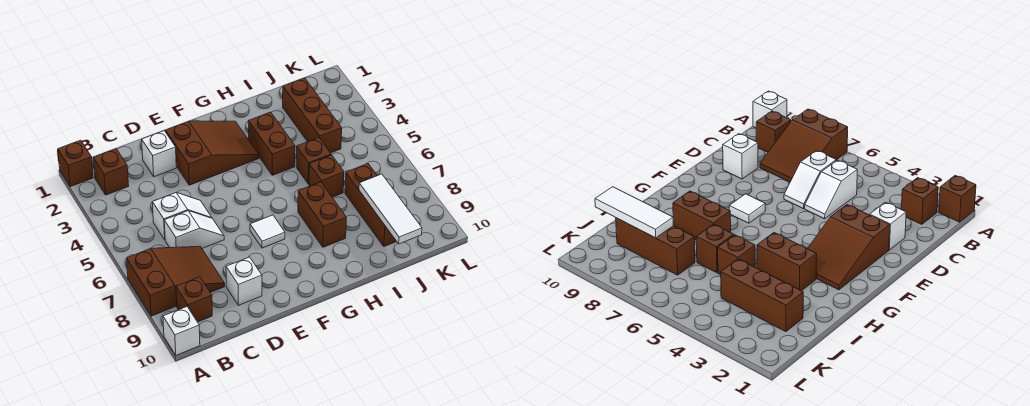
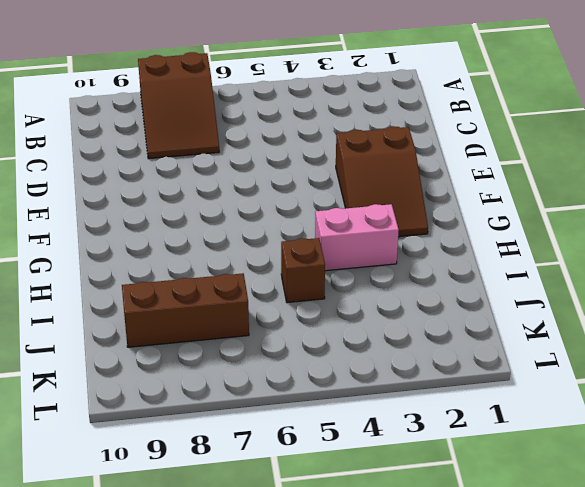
pink brick H3:H4 level 1 -> brown brick H3:H4 level 1
none -> brown brick A1 level 1
none -> white brick A10 level 1
none -> brown brick B2 level 1

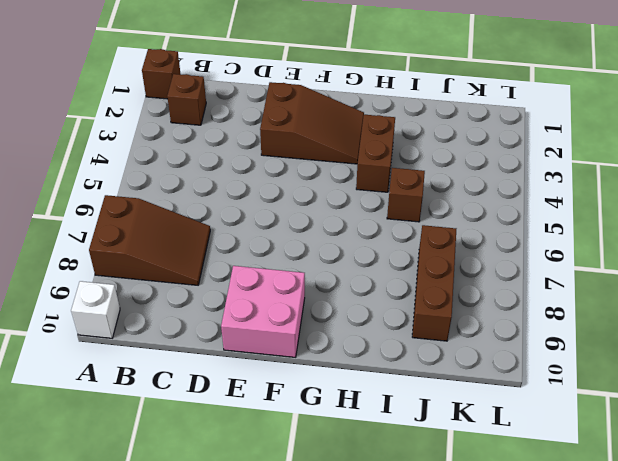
pink brick E9:F10 level 1 -> none
none -> brown brick B9 level 1
none -> white slope C5:D5 level 1 top C
none -> white slope C6:D6 level 1 top C

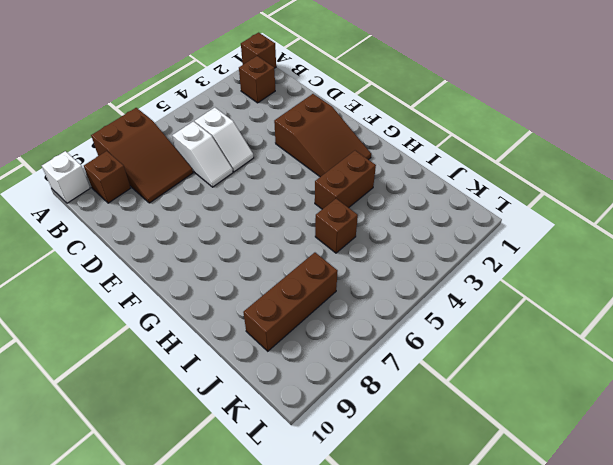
none -> white brick D2 level 1
none -> white brick D9 level 1
none -> white tile F7 level 1

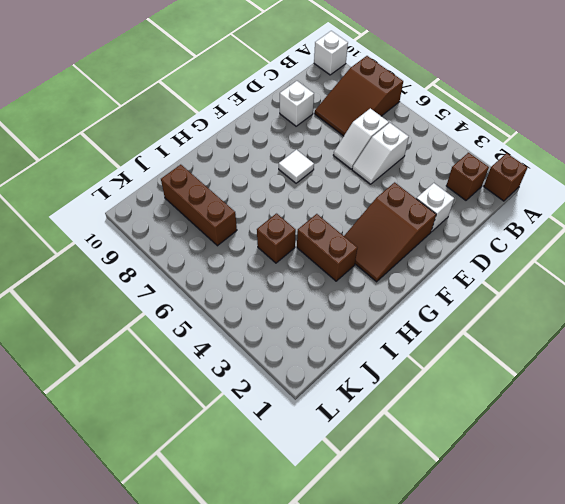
none -> brown brick B9 level 1
none -> brown brick H7:H8 level 1
none -> brown brick I6 level 1

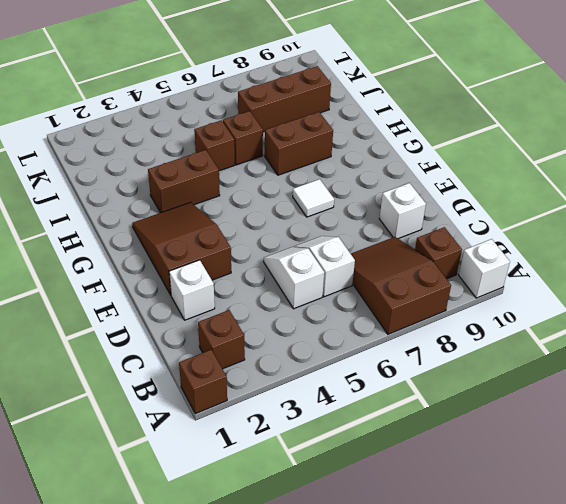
none -> brown brick J2:J4 level 1
none -> white tile J8:J10 level 2

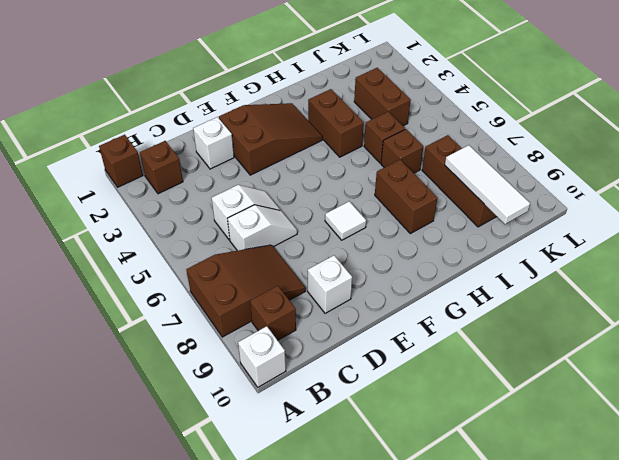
brown brick J3:J4 level 1 -> brown brick J2:J4 level 1

